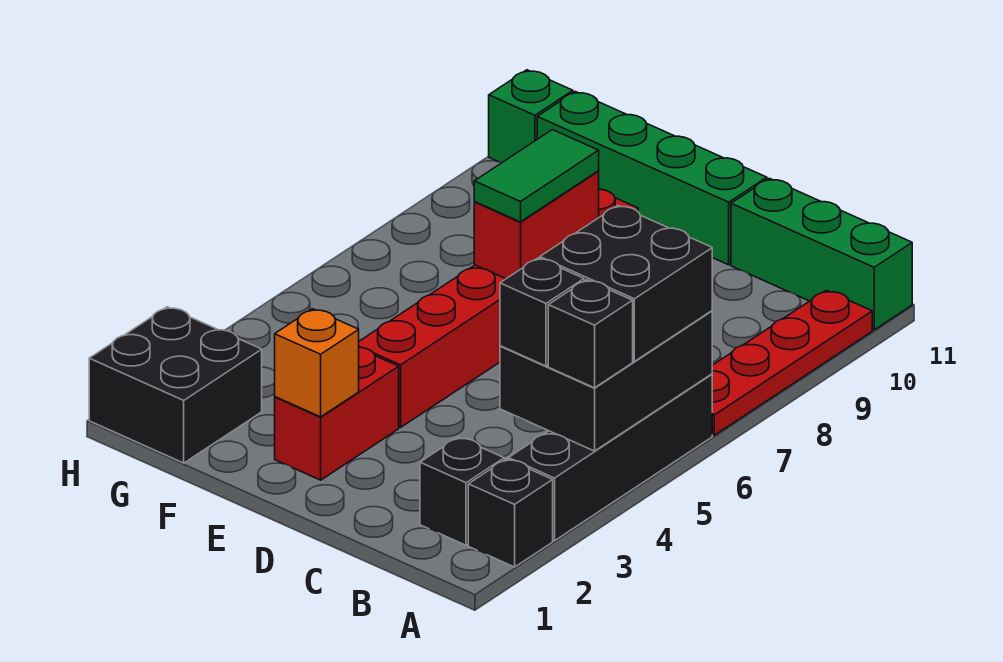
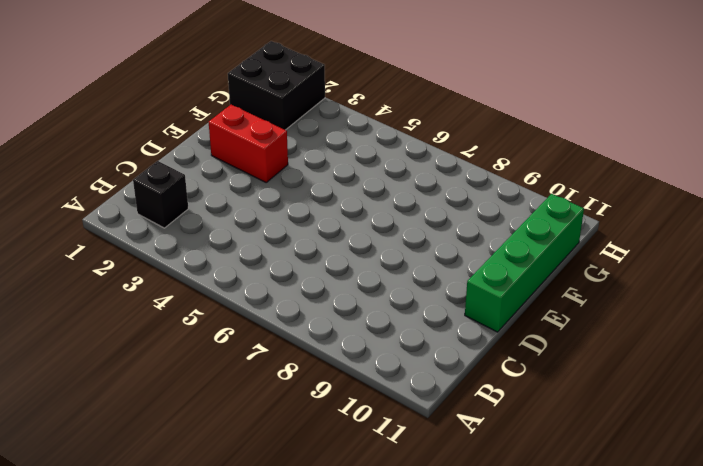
none -> black brick A2 level 1
none -> black brick A3:A6 level 1
none -> red plate A7:A10 level 1

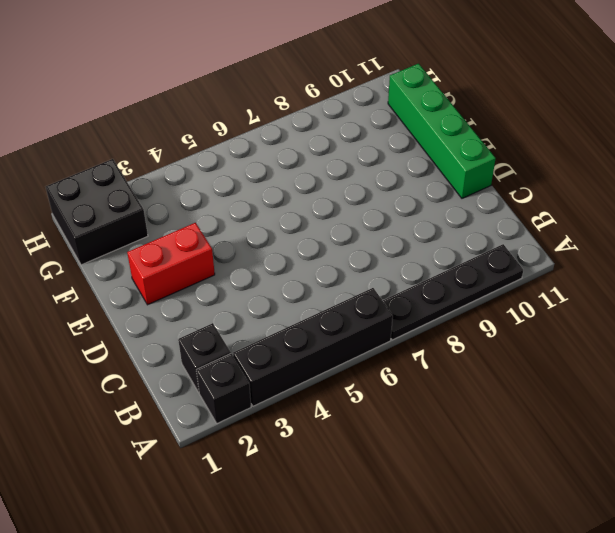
black plate A7:A10 level 1 -> red plate A7:A10 level 1
none -> green brick A11:C11 level 1
none -> red brick E4:E9 level 1
none -> green brick H11 level 1

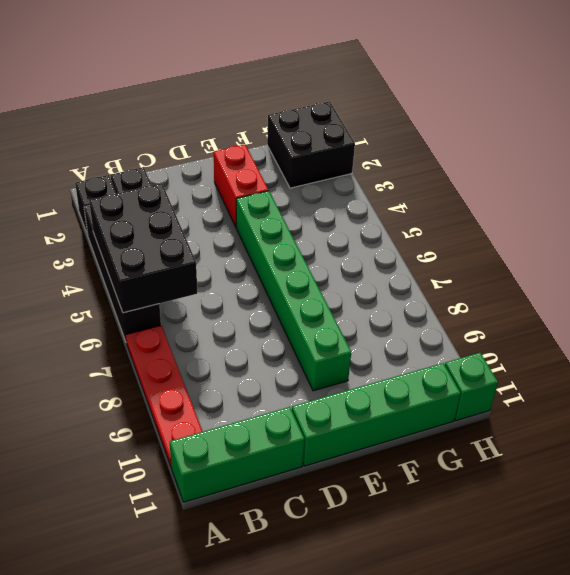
green brick E4:E9 level 1 -> red brick E4:E9 level 1
none -> orange brick E2 level 2
none -> red brick E7:E8 level 2
none -> black brick A4 level 3

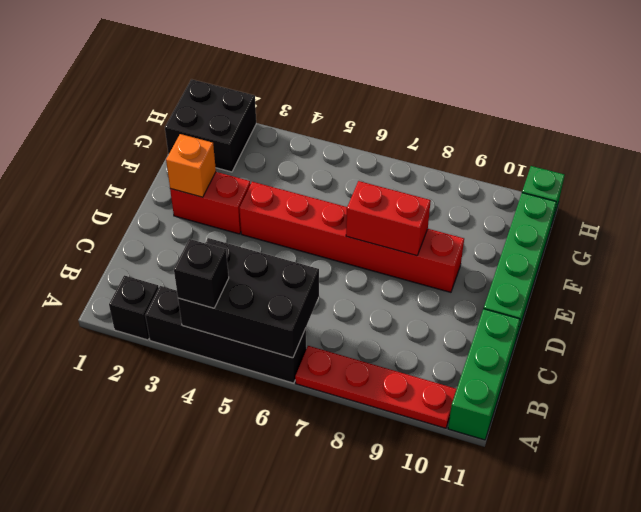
none -> black brick B2 level 1
none -> black brick A5:B6 level 3
none -> black brick B4 level 3

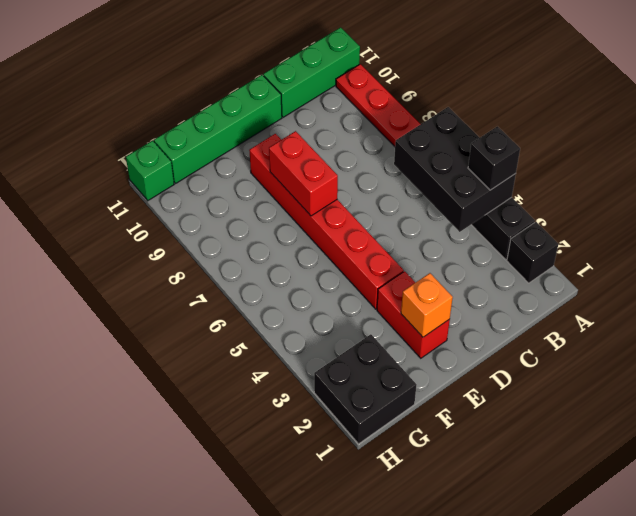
none -> black brick B2 level 1
none -> black brick A5:B6 level 3
none -> black brick B4 level 3

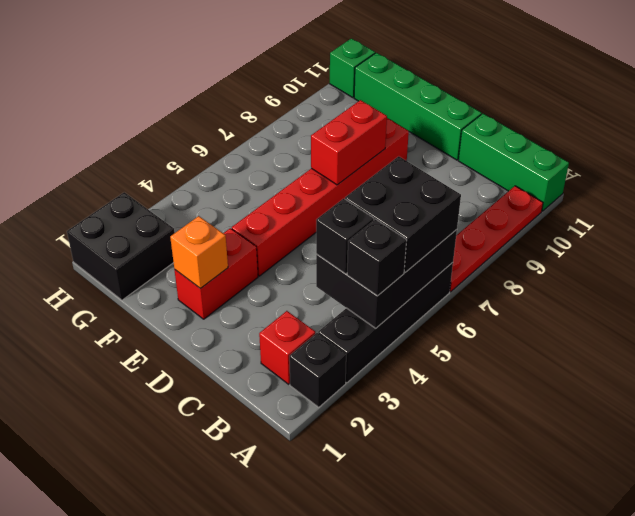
red brick B2 level 1 -> black brick B2 level 1
none -> green tile E7:E8 level 3

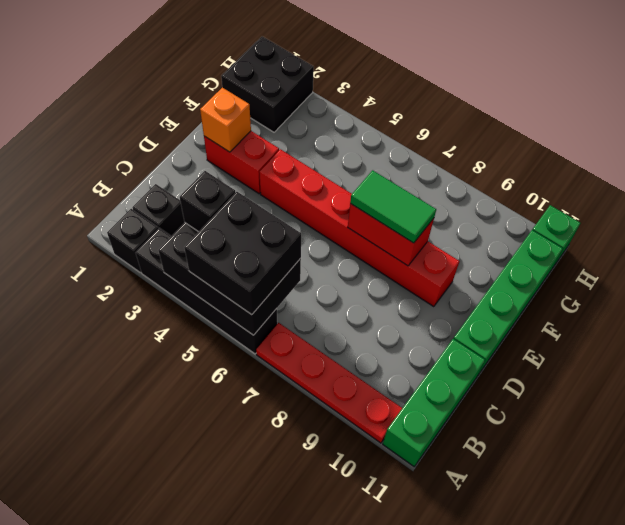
none -> black brick A4 level 3

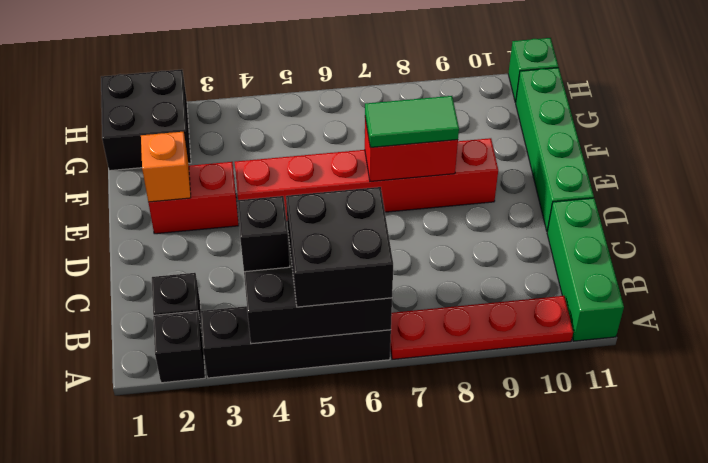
none -> black brick A4 level 3

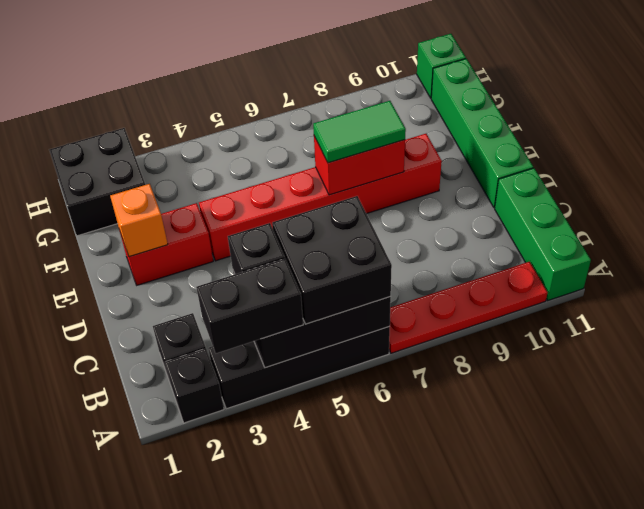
black brick A3:A4 level 3 -> black brick A4 level 3

